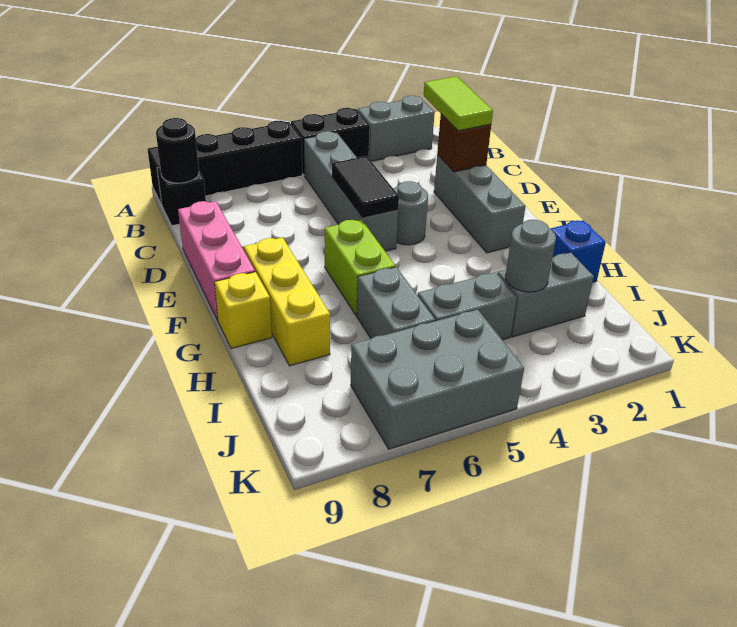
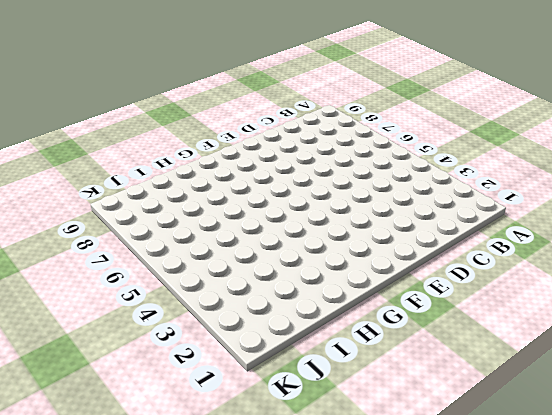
none -> grey brick A2:A3 level 1
none -> black brick A4:A5 level 1
none -> black brick A6:A9 level 1

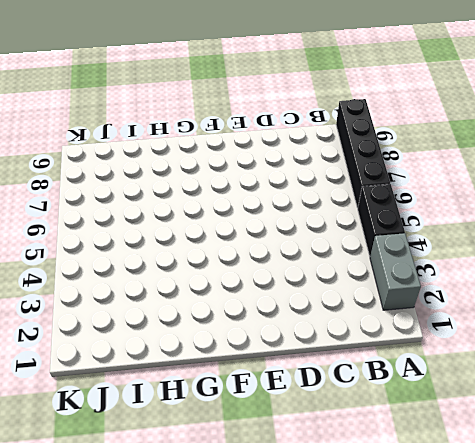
none -> grey brick B5:E5 level 1
none -> black brick B9 level 1
none -> grey brick D2:F2 level 1

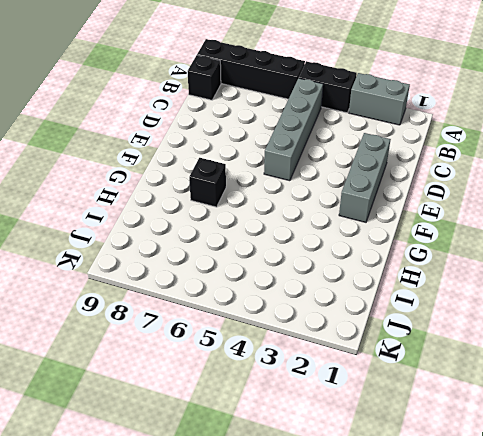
black brick G7 level 1 -> none
none -> pink brick D9:F9 level 1
none -> grey round brick E4 level 1
none -> lime brick F6:G6 level 1

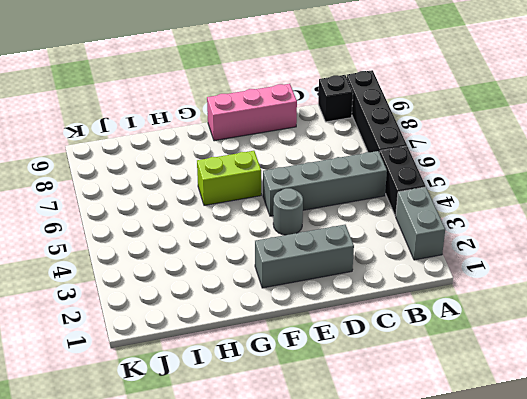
none -> yellow brick F8:H8 level 1
none -> yellow brick G9 level 1
none -> blue brick H1 level 1

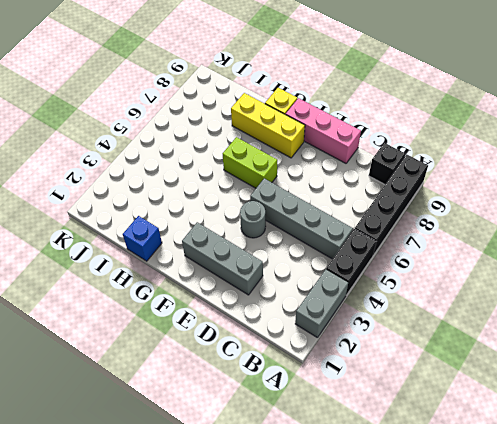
none -> grey brick H6:I6 level 1
none -> grey brick I2:I3 level 1
none -> grey brick I4:I5 level 1

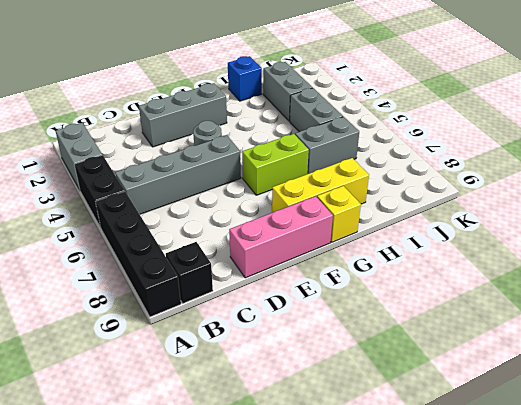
none -> grey brick J5:K7 level 1
none -> black round brick B9 level 2
none -> brown brick D2 level 2

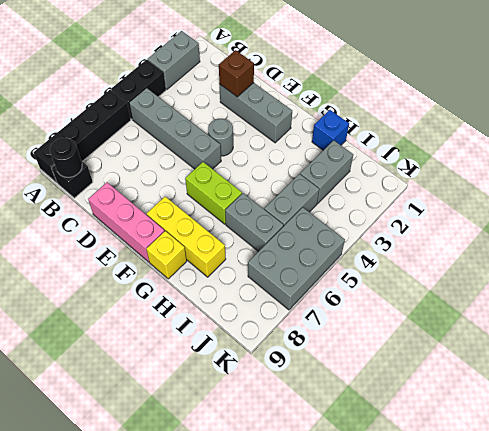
none -> black tile D5:E5 level 2
none -> grey round brick I3 level 2
none -> lime tile C2:D2 level 3

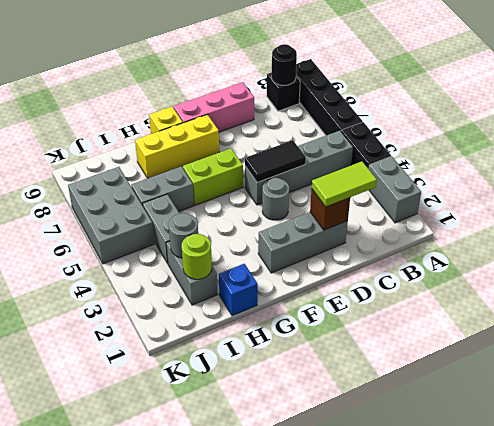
lime round brick I2 level 2 -> none

